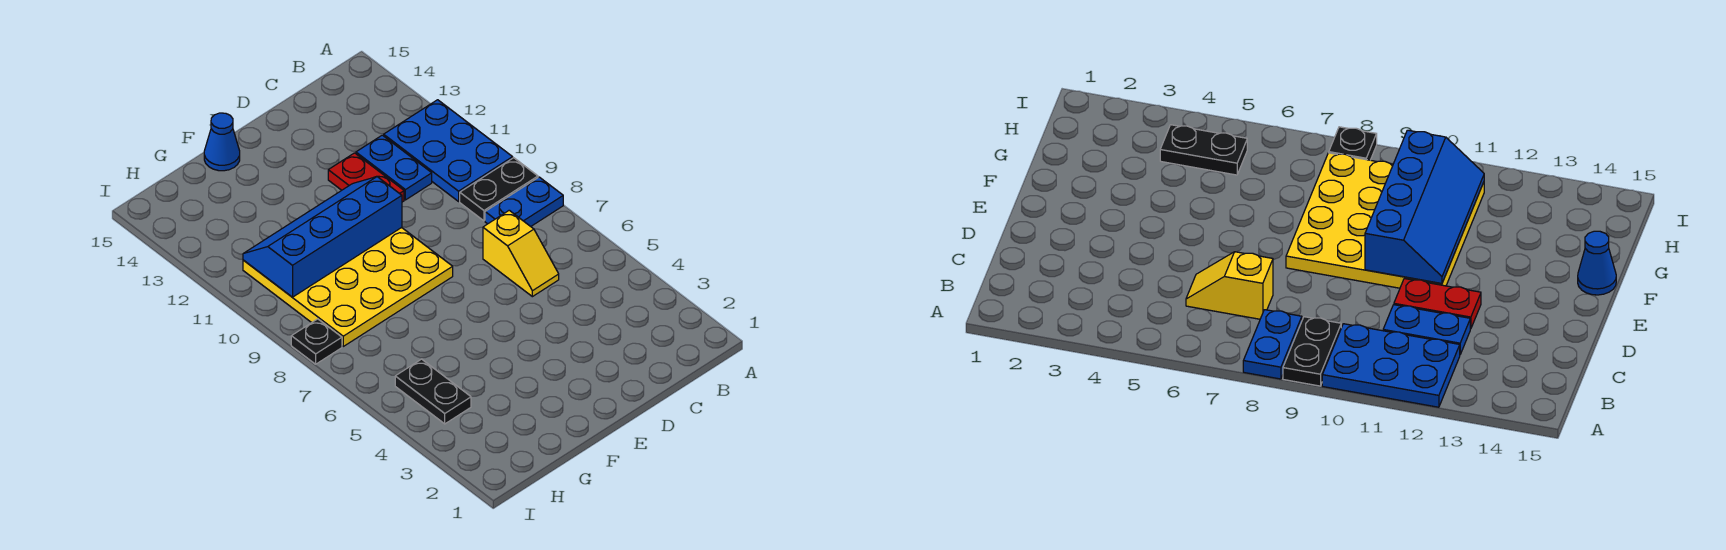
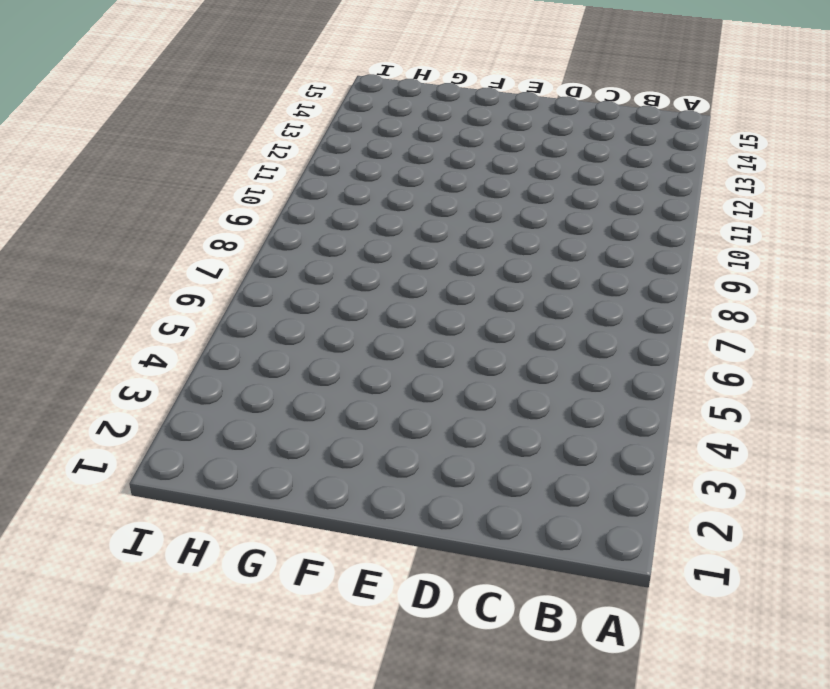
none -> blue plate A8:B8 level 1
none -> black plate A9:B9 level 1

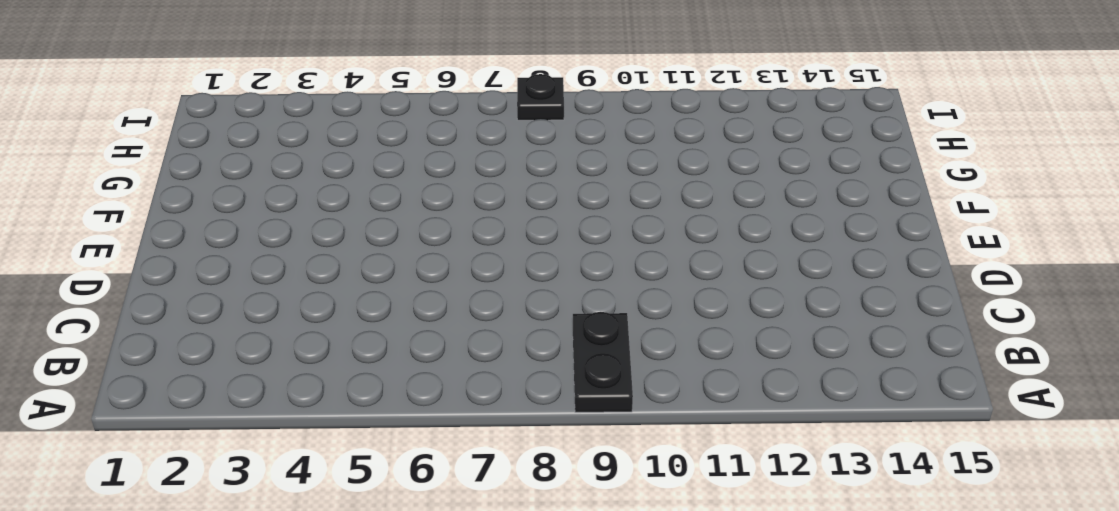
none -> blue plate A8:B8 level 1
none -> blue plate A10:B12 level 1

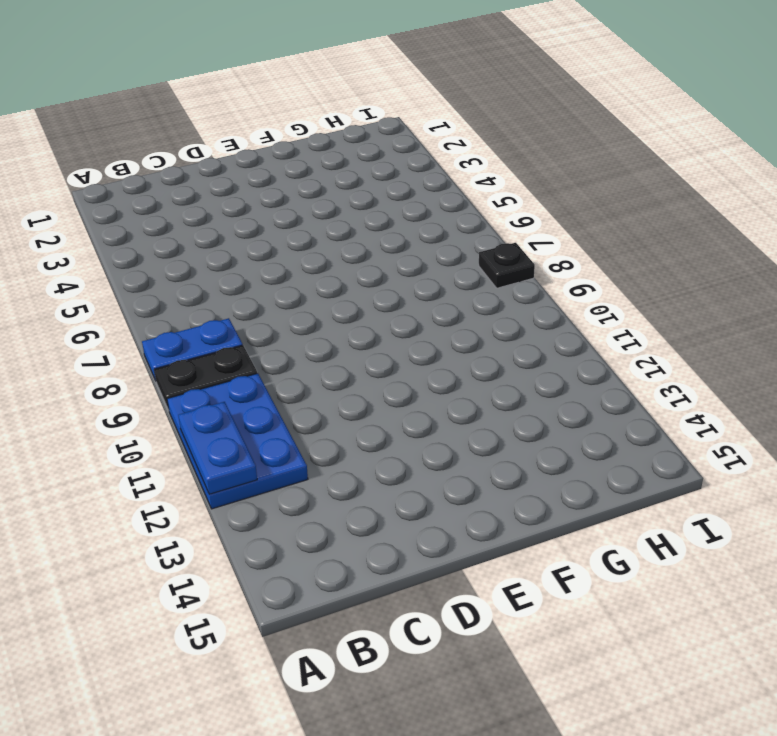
blue plate A11:A12 level 2 -> blue plate C11:C12 level 1
none -> yellow slope C6:C7 level 1 top 7
none -> red plate D11:D12 level 1

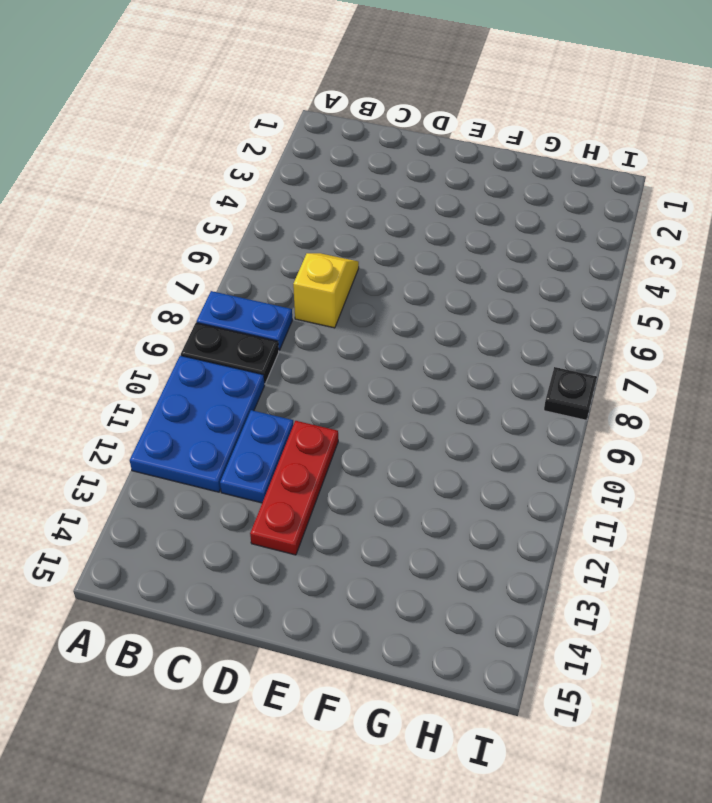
red plate D11:D13 level 1 -> red plate D11:D12 level 1
none -> yellow plate E8:H11 level 1
none -> blue cone F15 level 1

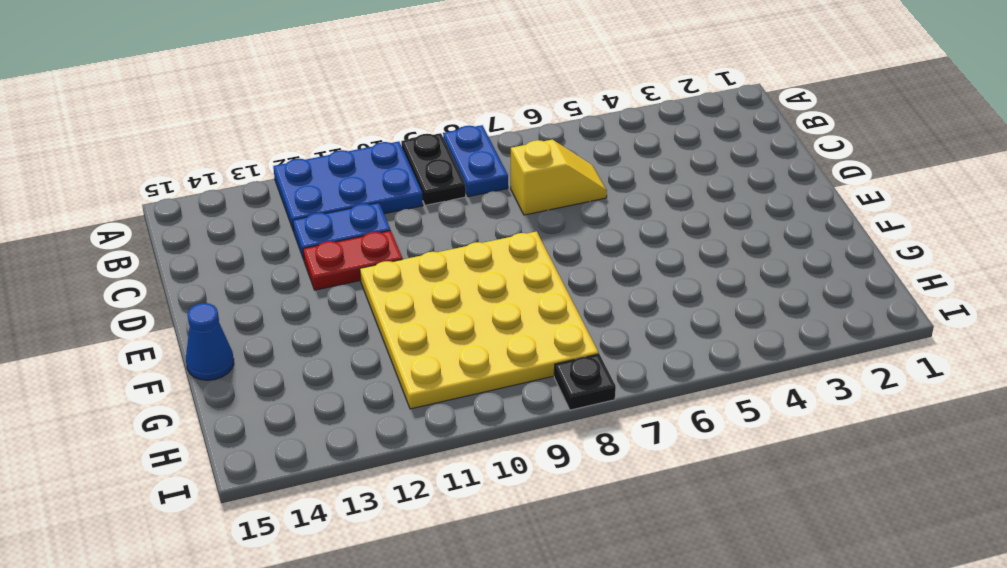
none -> black plate H4:H5 level 1
none -> blue slope E10:H11 level 2 top 10

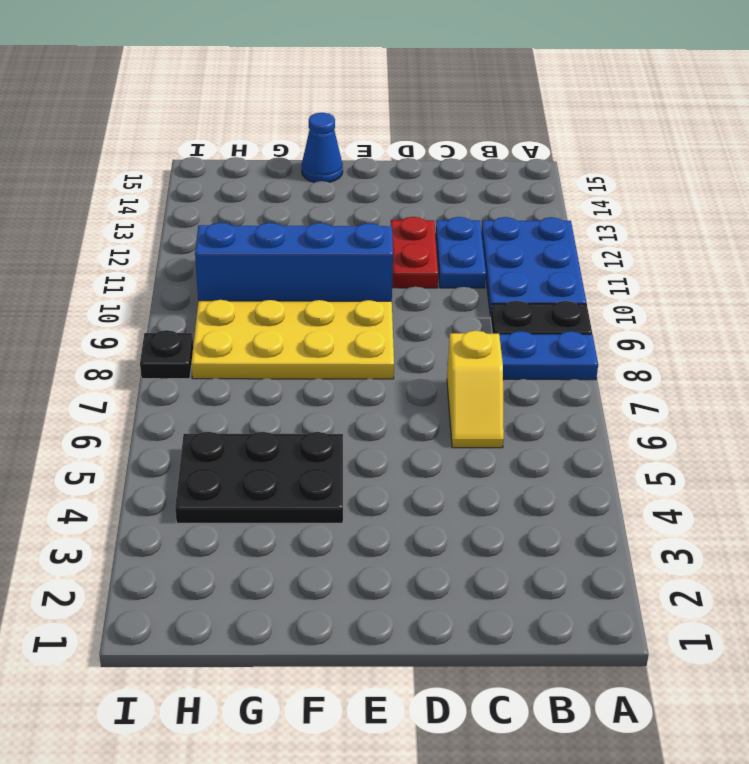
black plate F4:H5 level 1 -> black plate H4:H5 level 1

